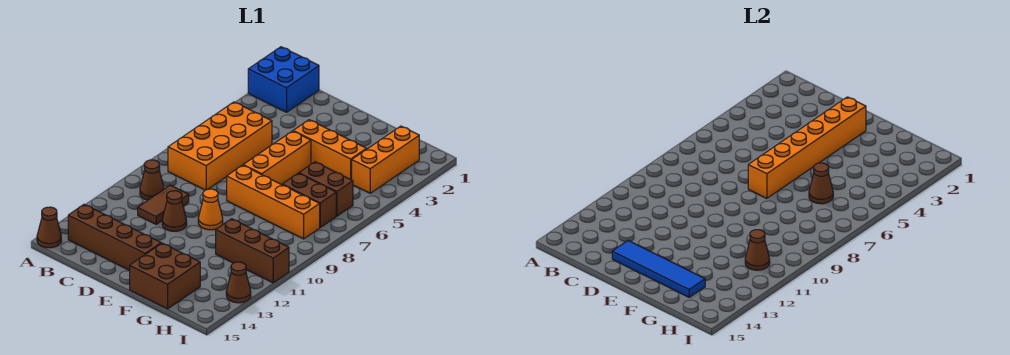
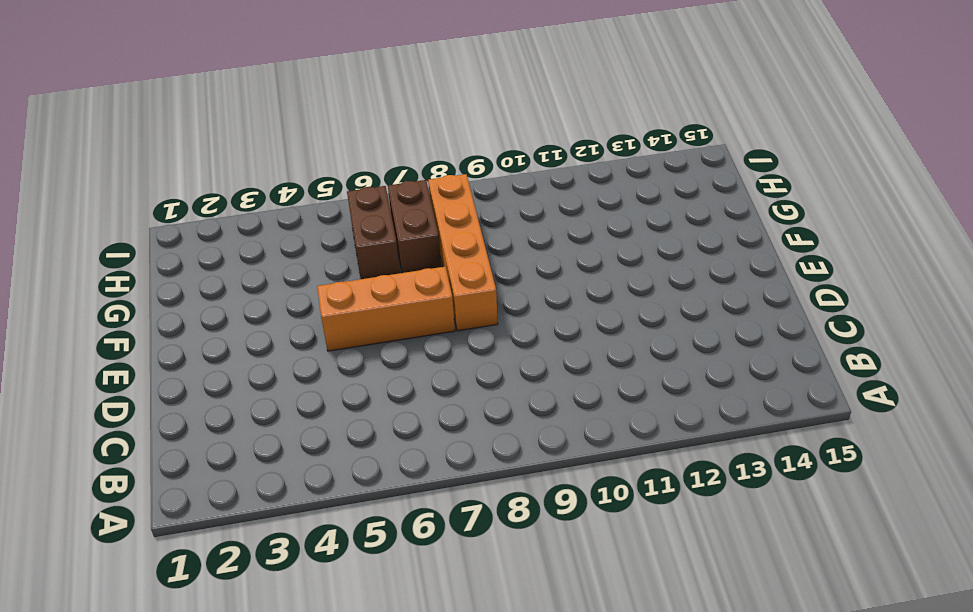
none -> blue brick A1:B2 level 1
none -> brown cone A15 level 1
none -> orange brick B5:C8 level 1

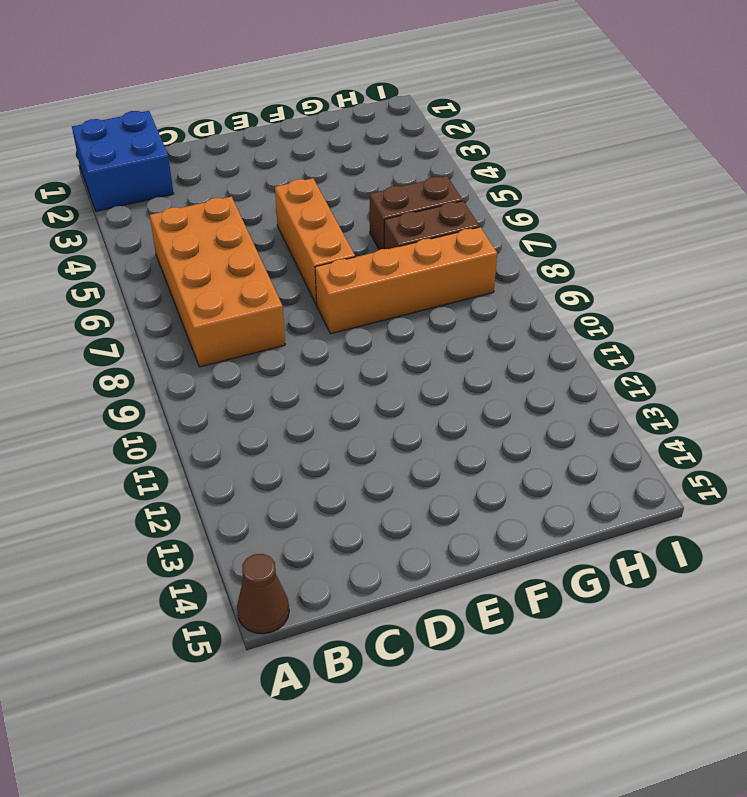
none -> brown cone B10 level 1
none -> brown brick B14:E14 level 1
none -> brown tile C10:C11 level 1

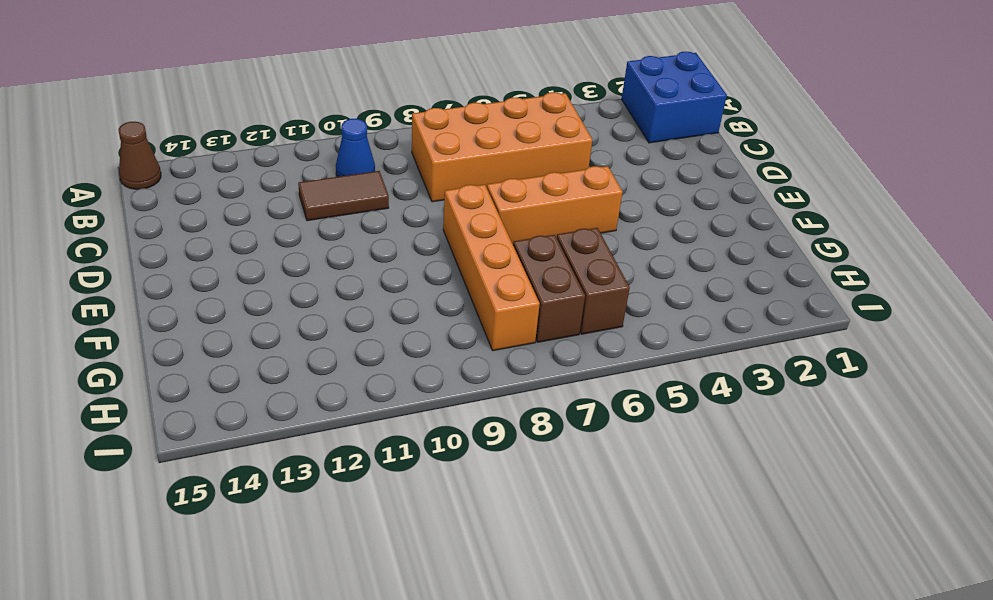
blue cone B10 level 1 -> brown cone B10 level 1
none -> brown brick B14:E14 level 1
none -> brown cone D11 level 1
none -> orange brick E4:G4 level 1

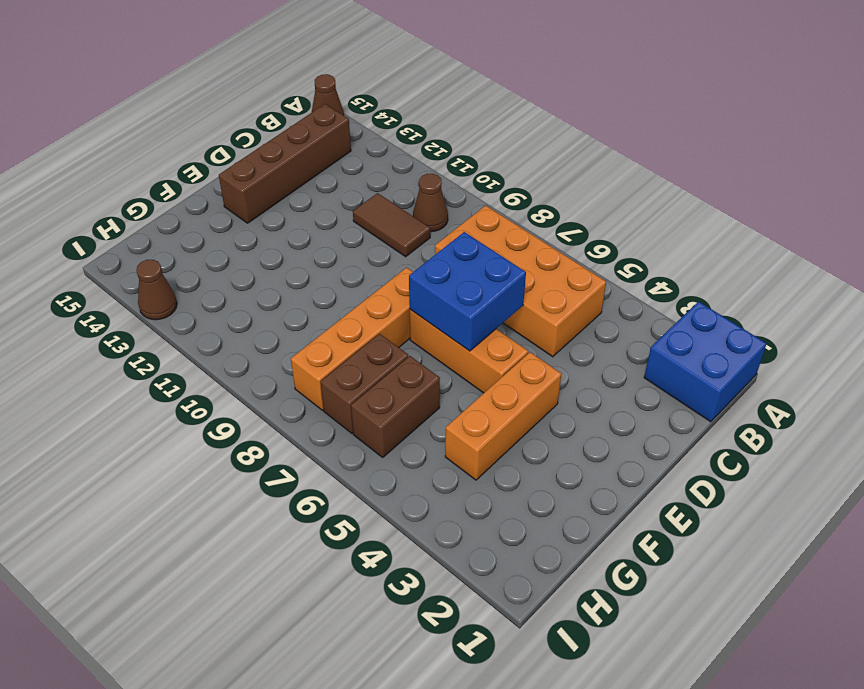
blue brick D6:E7 level 2 -> orange brick E2:E7 level 2
none -> brown cone D11 level 1
none -> orange cone E10 level 1
none -> brown brick F14:G15 level 1

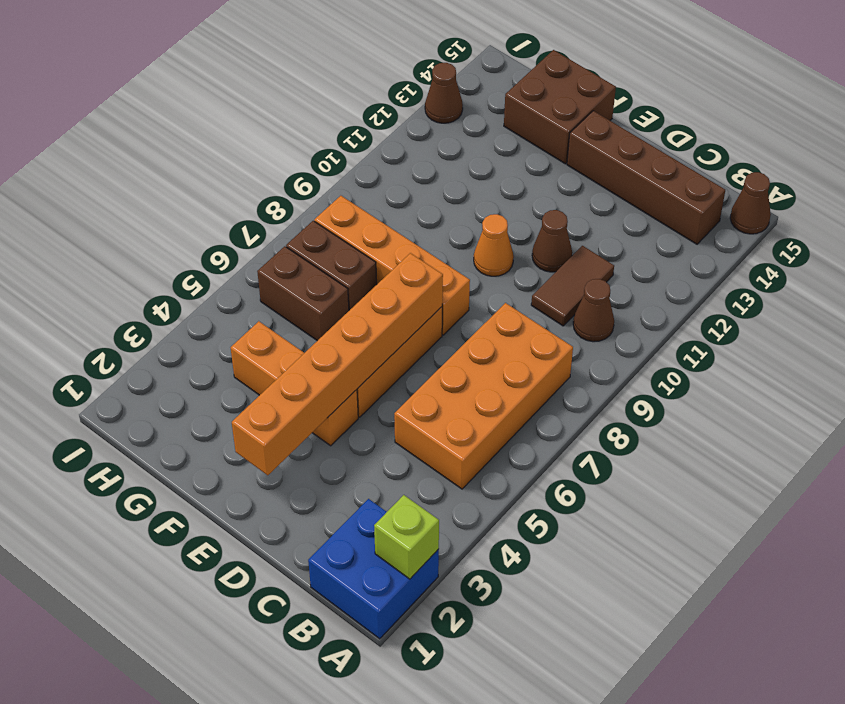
lime brick A2 level 2 -> none
none -> brown brick G11:I11 level 1
none -> orange brick H2:H4 level 1
none -> blue tile D14:G14 level 2

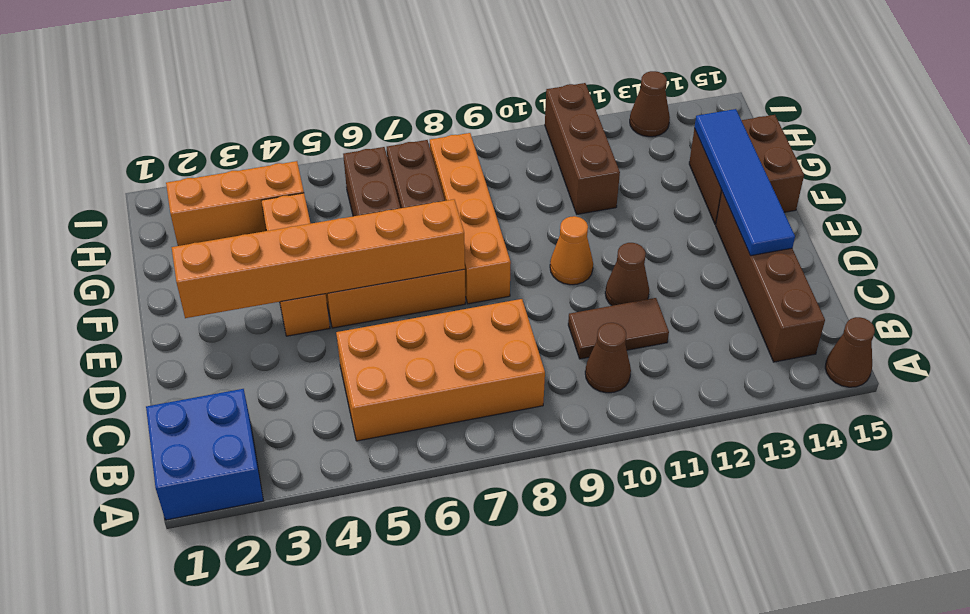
none -> brown cone G6 level 2
none -> brown cone H11 level 2

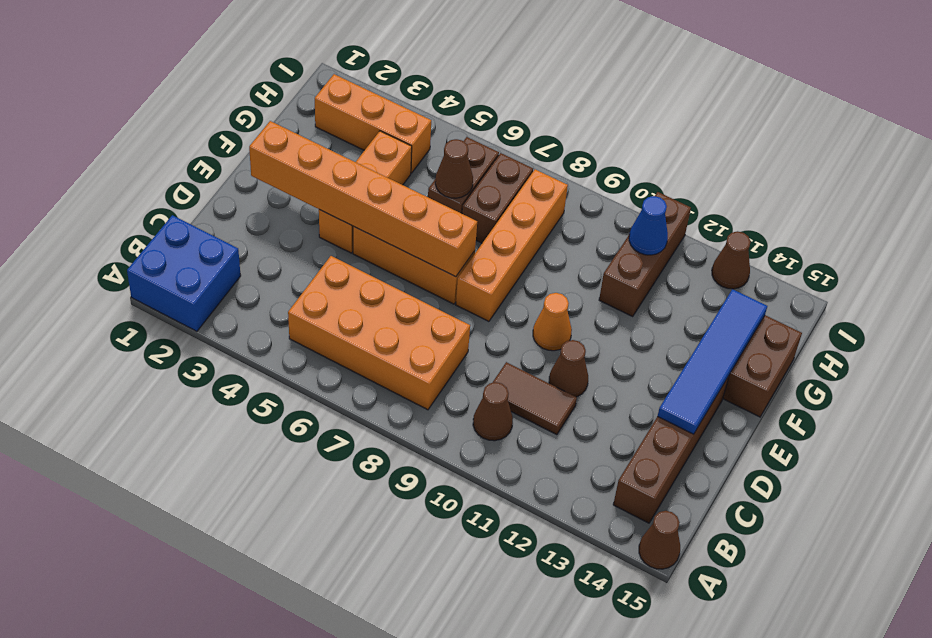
blue cone H11 level 2 -> brown cone H11 level 2

